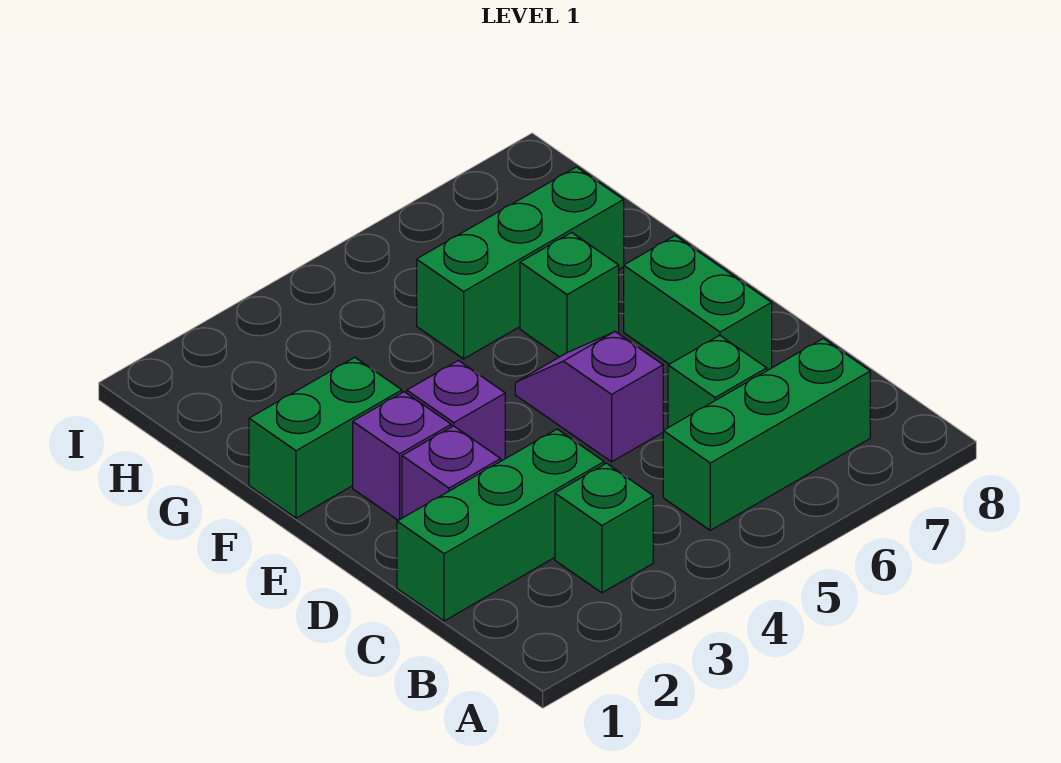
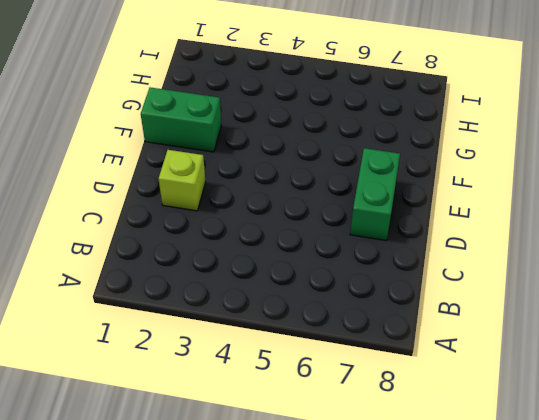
lime brick D2 level 1 -> purple brick D2 level 1
none -> green brick B3 level 1
none -> green brick B5:B7 level 1
none -> green brick C1:C3 level 1

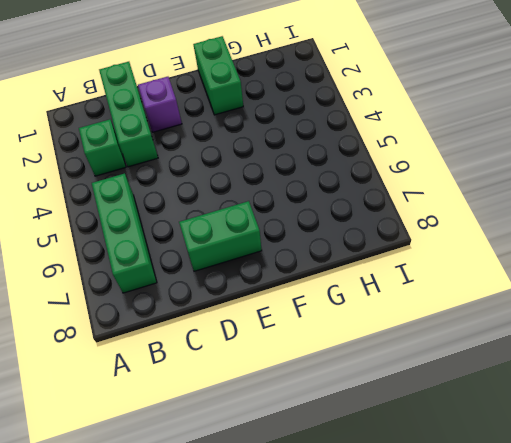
none -> green brick C6 level 1
none -> purple slope D5:E5 level 1 top D
none -> purple brick E2 level 1

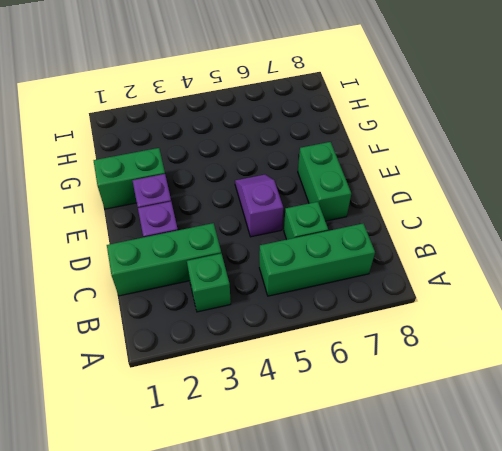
none -> purple brick E3 level 1
none -> green brick F6 level 1
none -> green brick G5:G7 level 1

